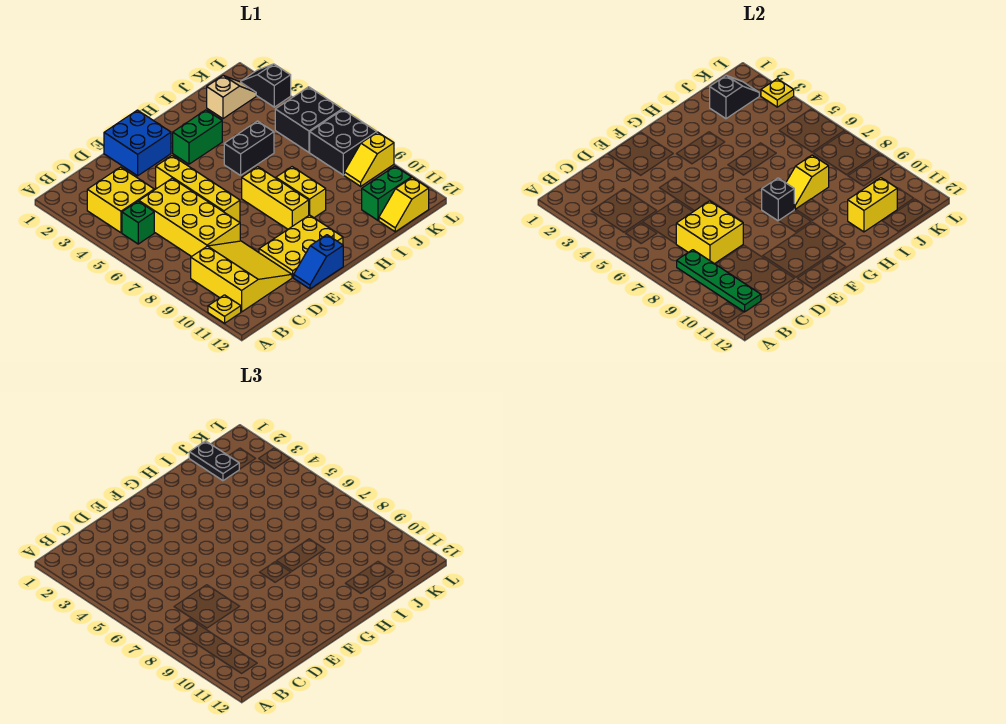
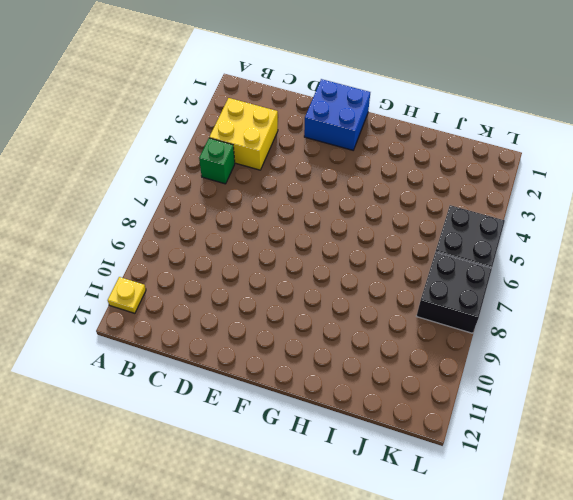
none -> yellow slope B9:D11 level 1 top B
none -> yellow brick C5:D8 level 1
none -> yellow brick E4:E7 level 1

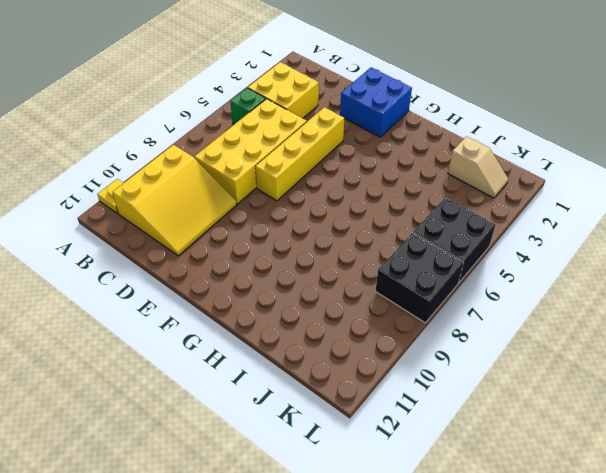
none -> yellow plate E10:G11 level 1
none -> blue slope E12:F12 level 1 top F
none -> green brick G3:H3 level 1

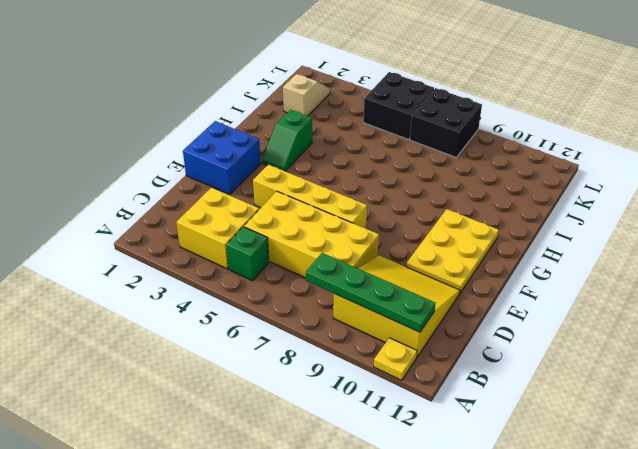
green slope G3:H3 level 1 top H -> green brick G3:H3 level 1
none -> blue slope E12:F12 level 1 top F
none -> yellow brick G7:G9 level 1
none -> black brick H5:I5 level 1

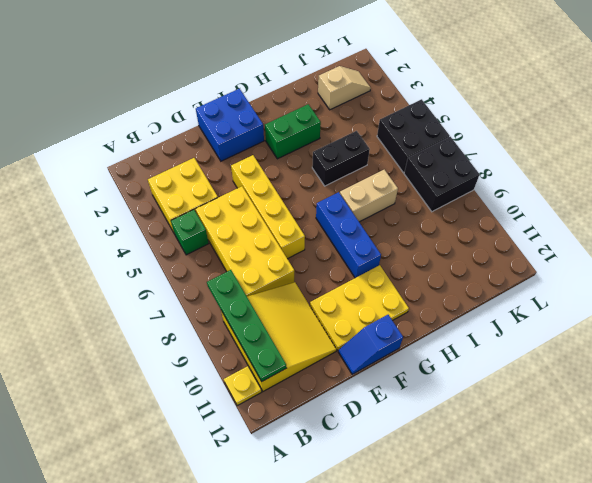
blue brick G7:G9 level 1 -> yellow brick G7:G9 level 1
tan brick H7:I7 level 1 -> none
none -> yellow brick H8:H9 level 1
none -> green brick J11:K11 level 1
none -> yellow slope J12:K12 level 1 top K

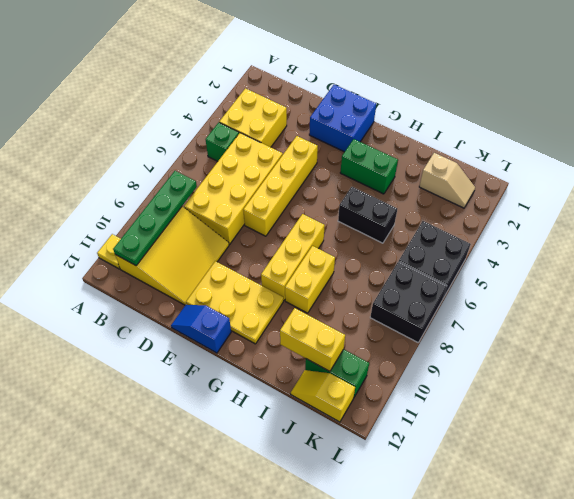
none -> yellow slope K9:L9 level 1 top L
none -> black slope L2:L3 level 1 top 3
none -> yellow brick C7:D8 level 2

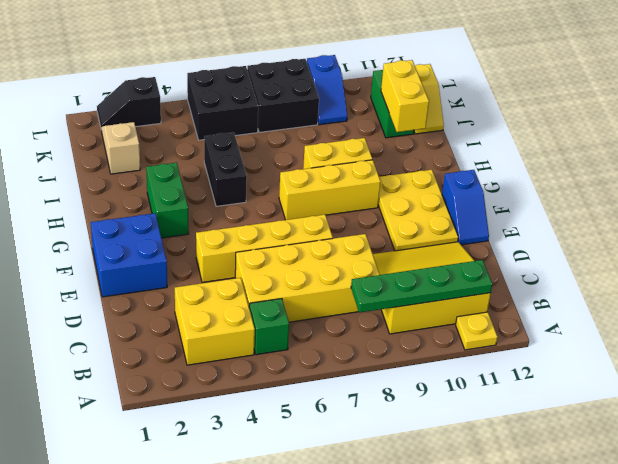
blue slope K9:L9 level 1 top L -> yellow slope K9:L9 level 1 top L
none -> yellow brick C7:D8 level 2
none -> black brick G8 level 2
none -> yellow slope H8:I8 level 2 top I

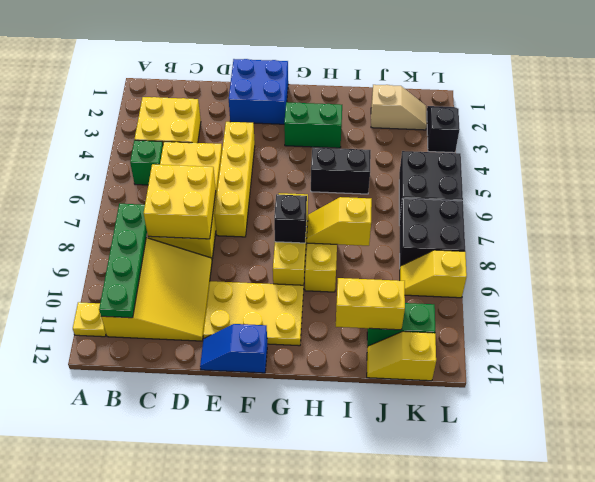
none -> black slope J2:K2 level 2 top J
none -> yellow plate L3 level 2
none -> black plate J1:J2 level 3

